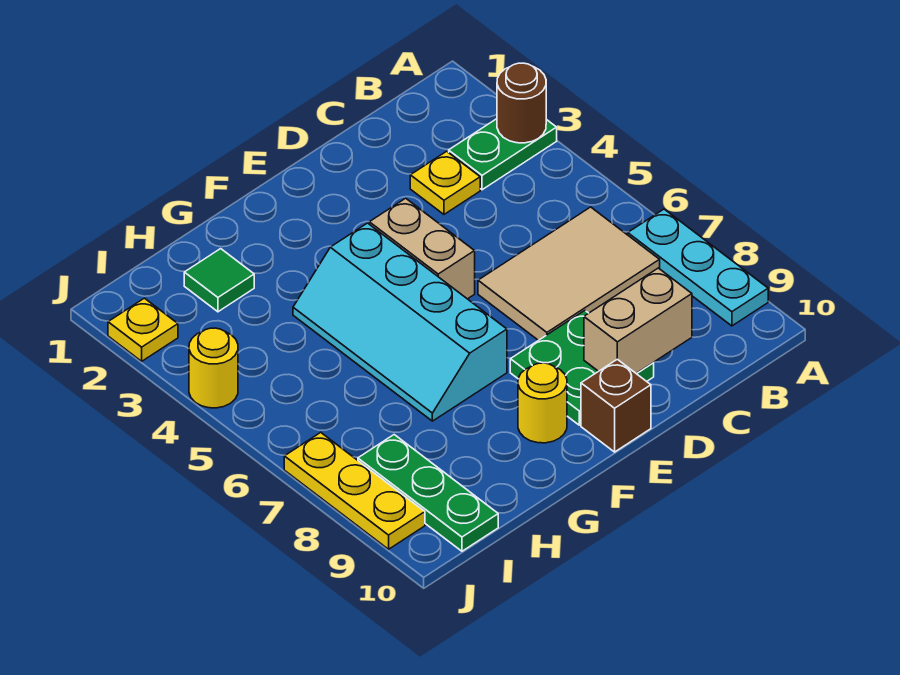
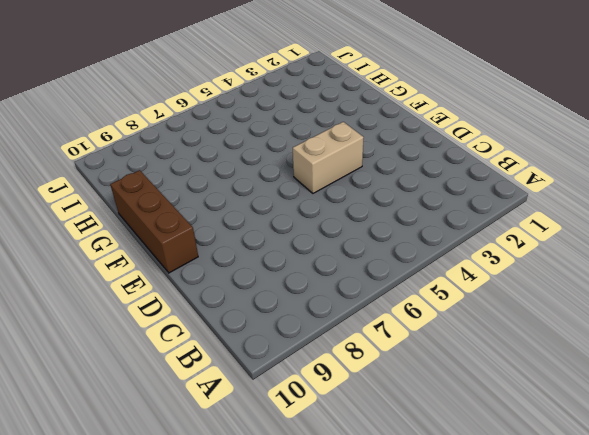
brown brick E10:G10 level 1 -> brown brick E10 level 1
none -> green plate A3:B3 level 1
none -> cyan plate A7:A9 level 1
none -> tan tile B6:D7 level 1

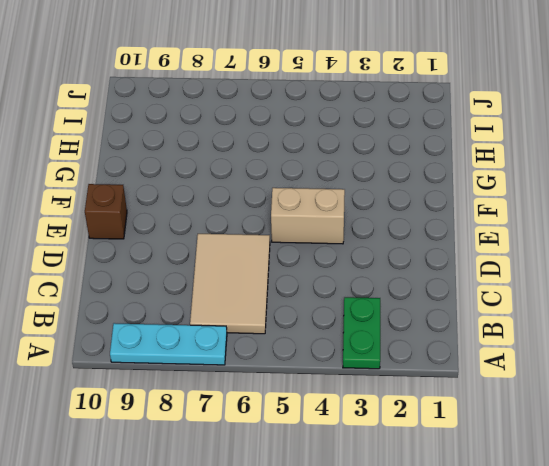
none -> yellow plate C3 level 1
none -> green plate D8:E9 level 1
none -> cyan slope F4:G7 level 1 top F

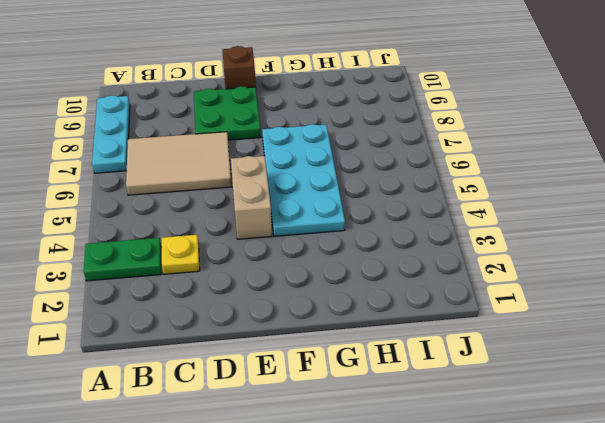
cyan plate F4:G7 level 1 -> cyan slope F4:G7 level 1 top F
none -> yellow round brick F9 level 1
none -> green tile H2 level 1
none -> green plate I8:I10 level 1

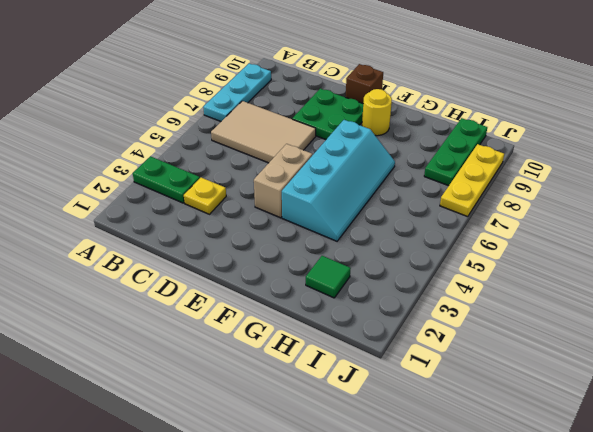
none -> yellow plate J2 level 1
none -> yellow round brick J4 level 1
none -> brown round brick A3 level 2

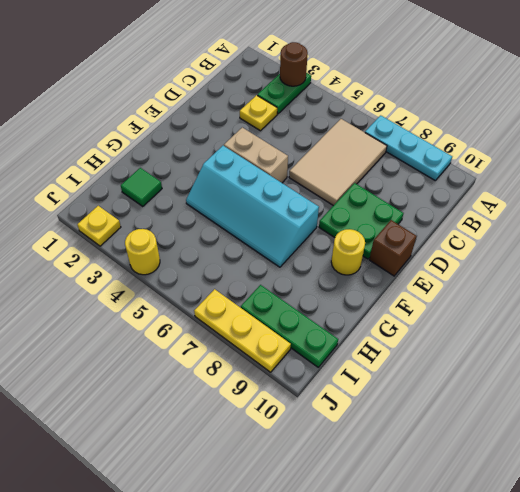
none -> tan brick C9:D9 level 2

